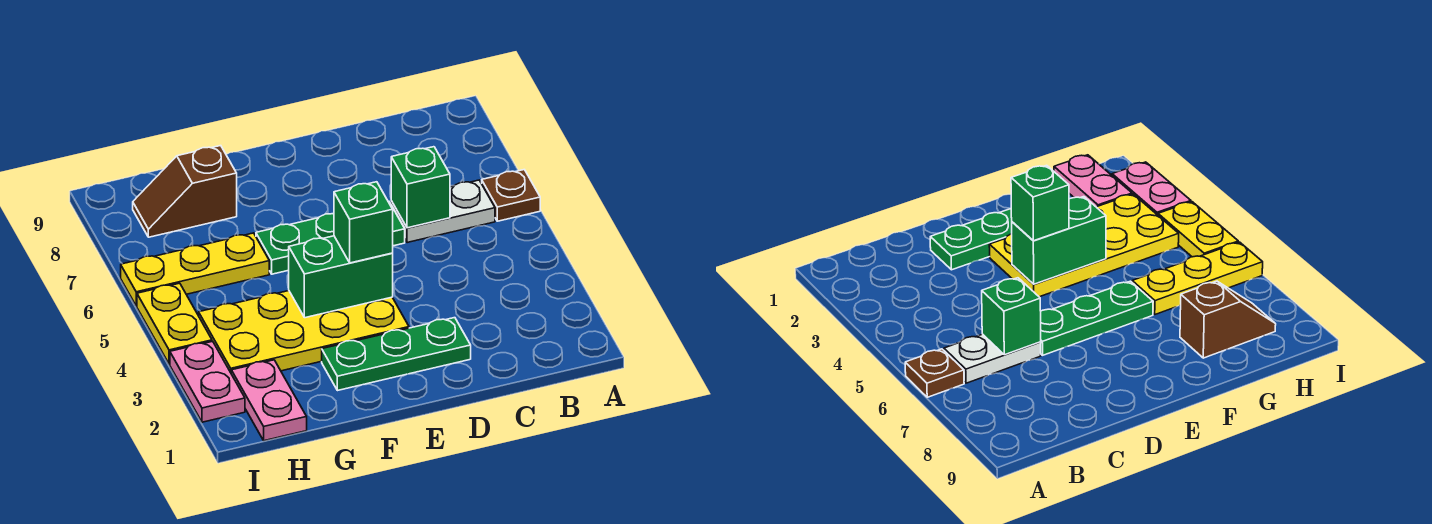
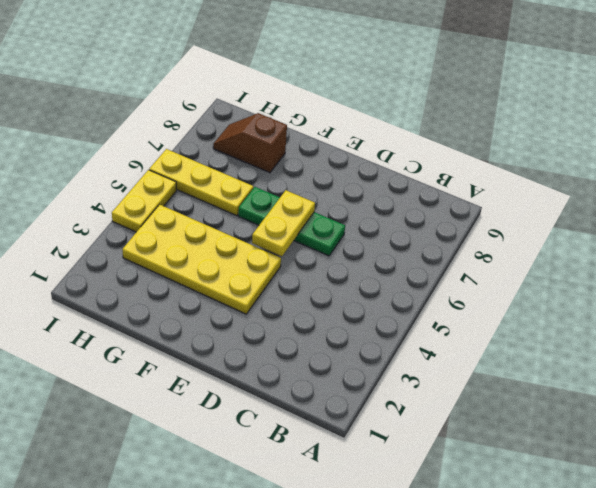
yellow plate E5:E6 level 2 -> none
none -> brown plate A6 level 1
none -> white plate B6:C6 level 1
none -> green plate D2:F2 level 1

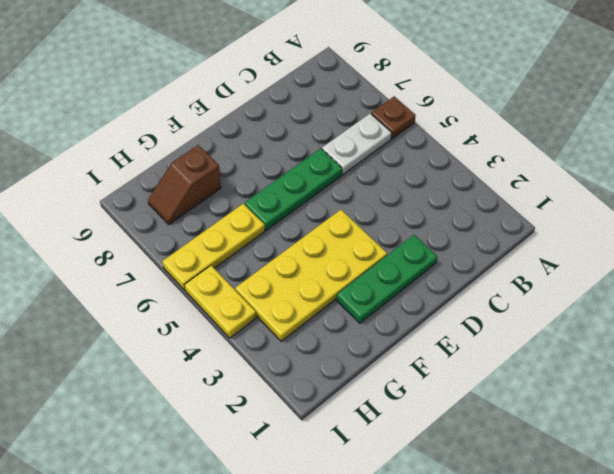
none -> pink plate H1:H2 level 1
none -> pink plate I2:I3 level 1
none -> green brick C6 level 2

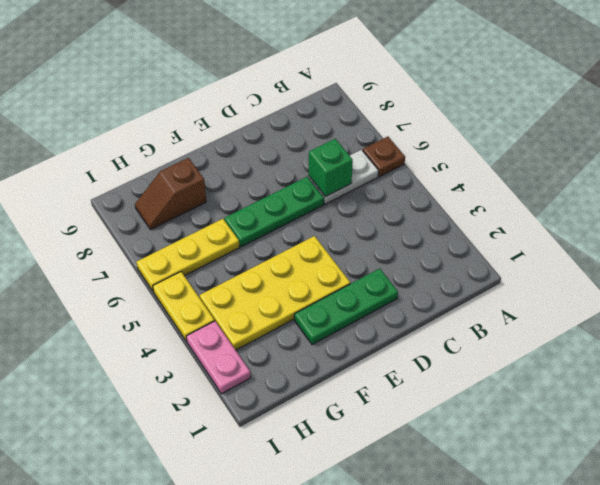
none -> pink plate H1:H2 level 1
none -> green brick E4:F4 level 2
none -> green brick E4 level 3

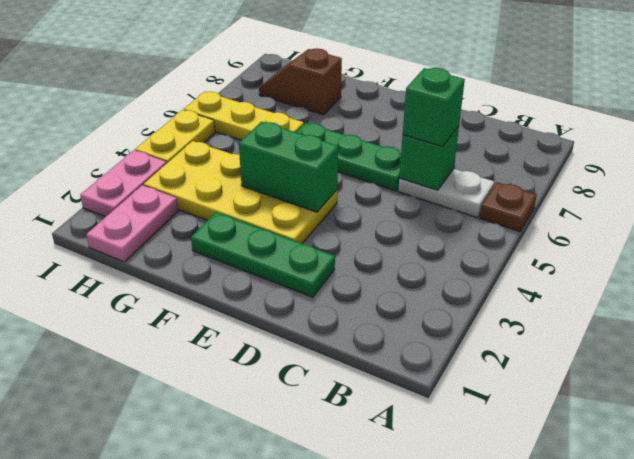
green brick C6 level 3 -> green brick E4 level 3

